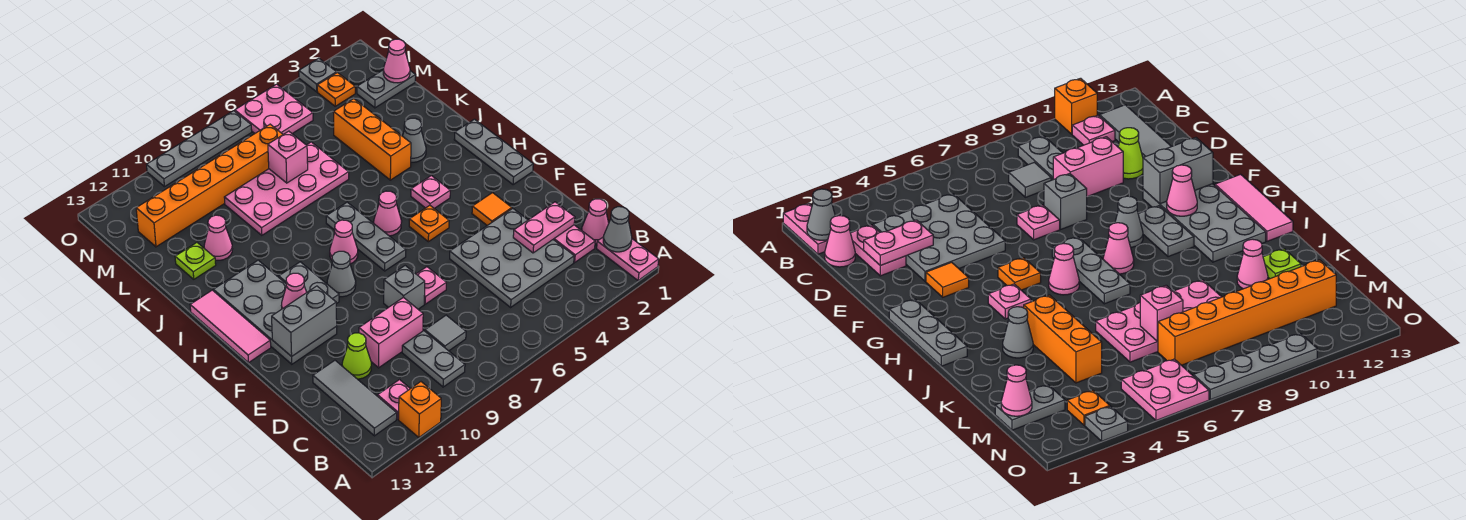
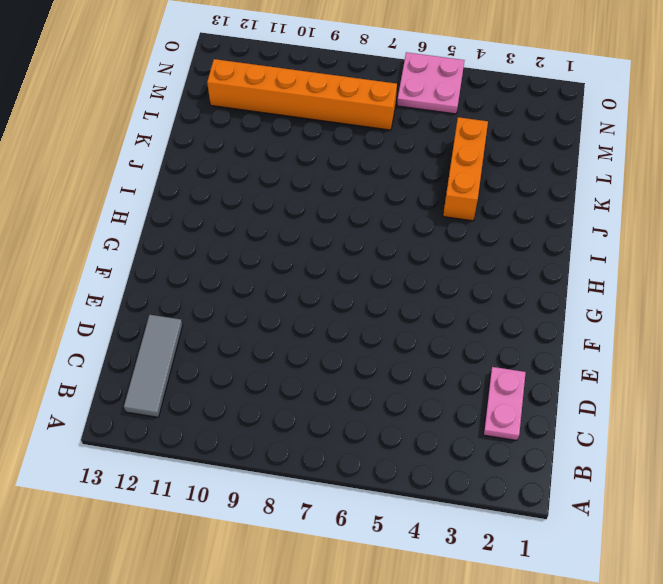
none -> pink plate A1:B1 level 1
none -> orange brick A11 level 1
none -> grey plate B9:C9 level 1
none -> pink plate B11 level 1

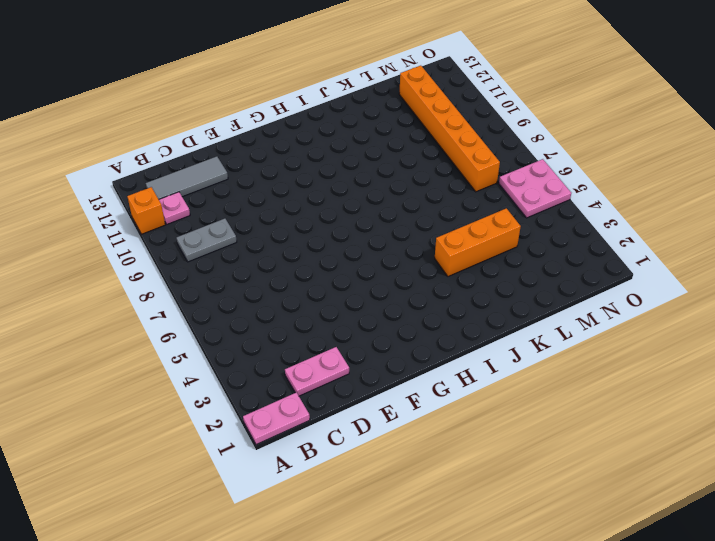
none -> pink cone C1 level 1
none -> grey plate C3:E5 level 1
none -> grey tile C8 level 1
none -> pink brick D9:D10 level 1

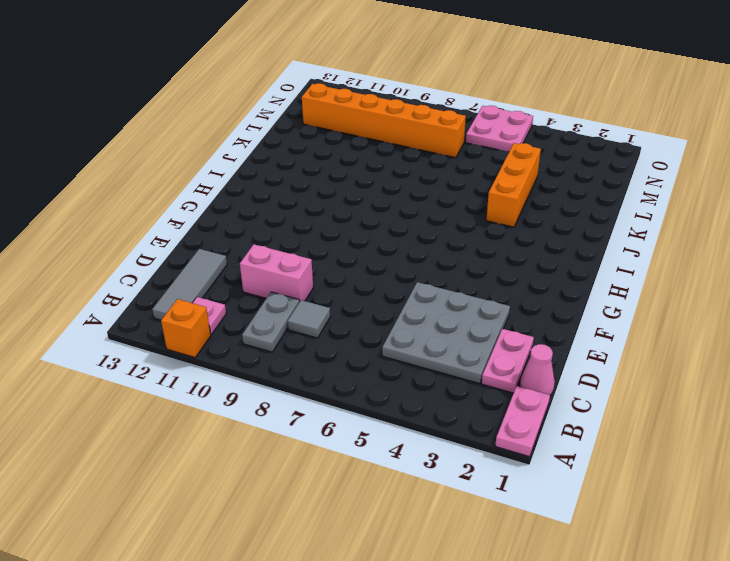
none -> lime cone D11 level 1
none -> pink plate E7 level 1
none -> grey brick E8 level 1
none -> orange tile F3 level 1

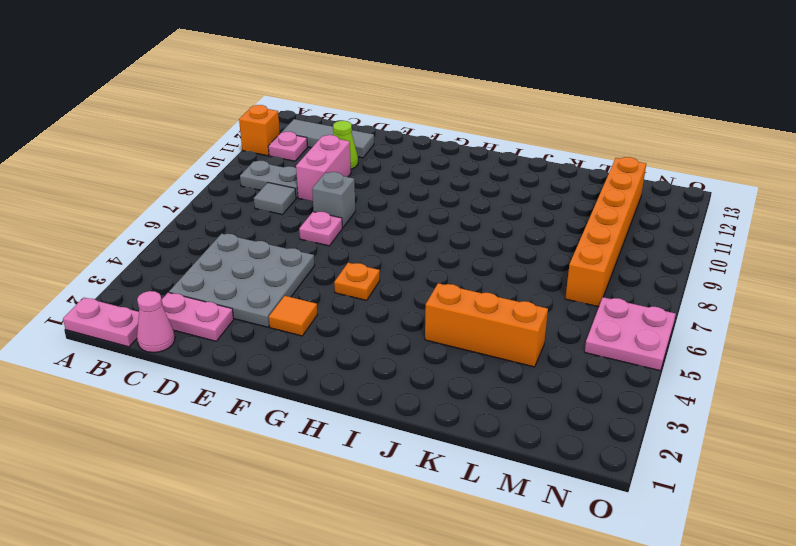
none -> grey plate F11:I12 level 1
none -> grey plate G1:I1 level 1
none -> grey plate G7:I7 level 1
none -> grey cone G9 level 1

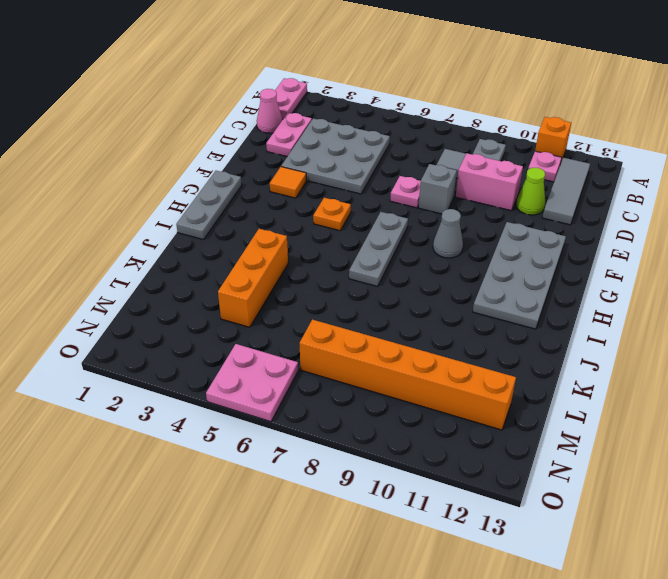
none -> grey plate G10:H10 level 1
none -> pink tile G13:I13 level 1
none -> pink plate H4 level 1
none -> pink cone H6 level 1

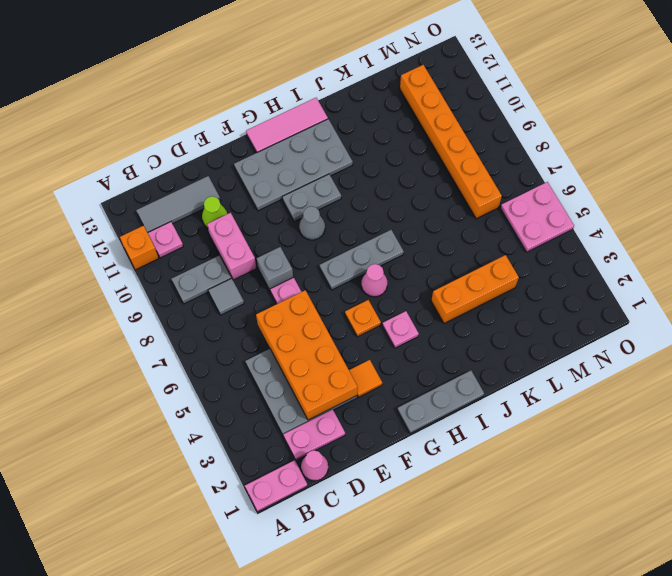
orange brick D3:E6 level 2 -> pink plate D2:D3 level 2
none -> pink cone H8 level 1
none -> grey cone J3 level 1
none -> pink plate K6:L9 level 1
none -> pink cone K11 level 1

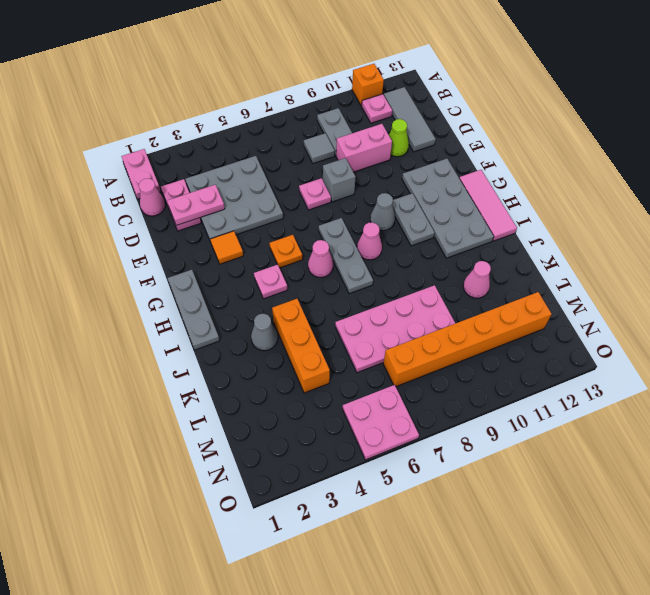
none -> lime plate K12 level 1
none -> grey plate M1:M2 level 1
none -> orange plate N3 level 1
none -> grey plate O3 level 1

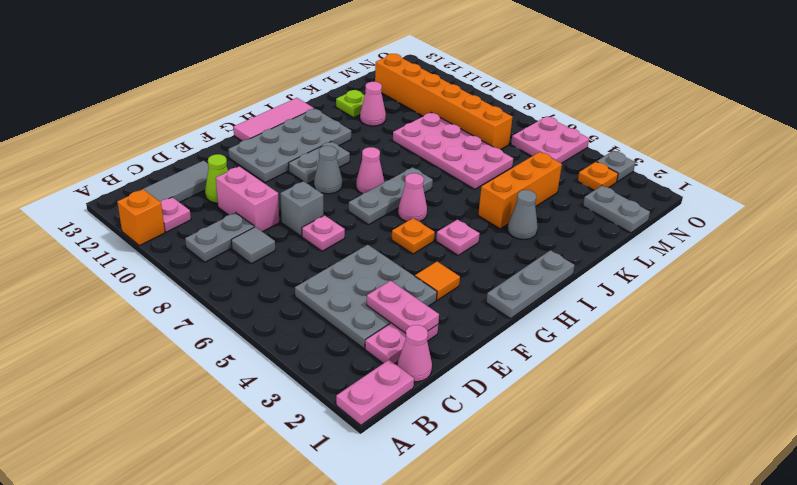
none -> grey plate O7:O10 level 1
none -> grey cone B1 level 2
none -> grey brick F11:F12 level 2
none -> pink cone G11 level 2

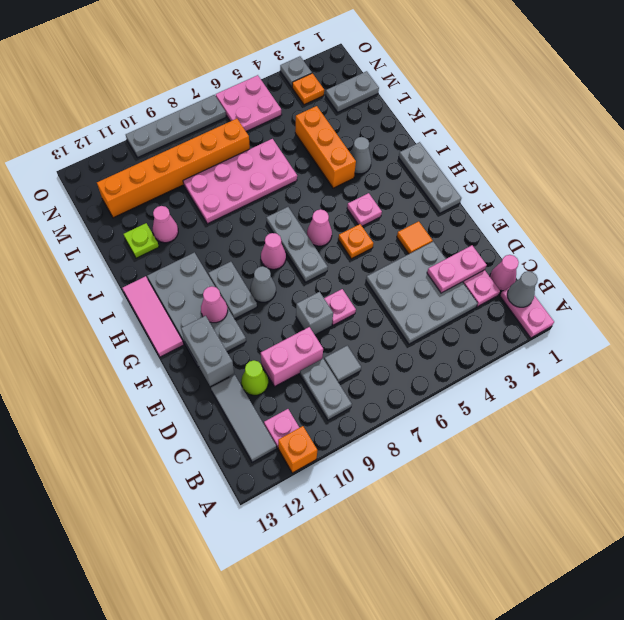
grey brick E12:F12 level 2 -> grey brick F11:F12 level 2
none -> pink brick L7 level 2
none -> pink cone M1 level 2

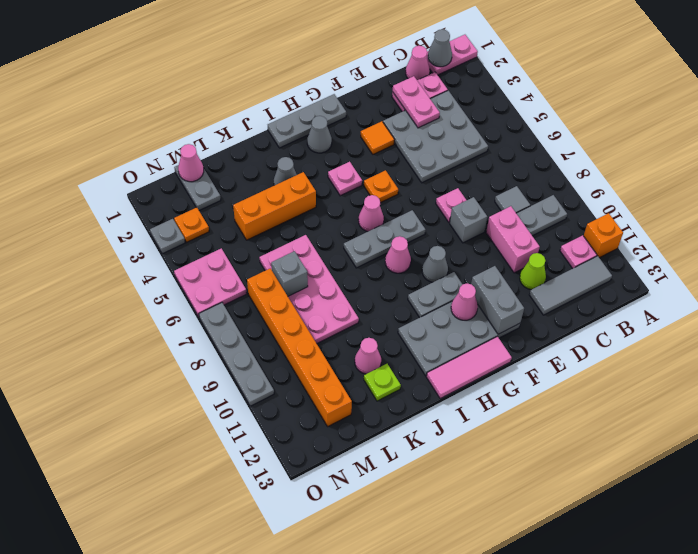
grey cone H2 level 1 -> none
grey brick L7 level 2 -> pink brick L7 level 2

